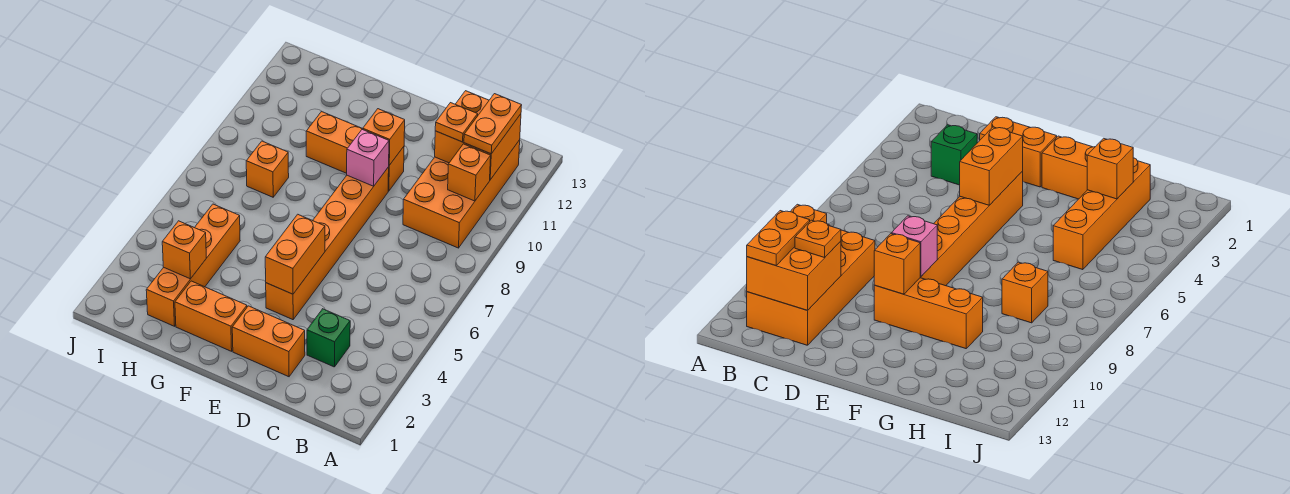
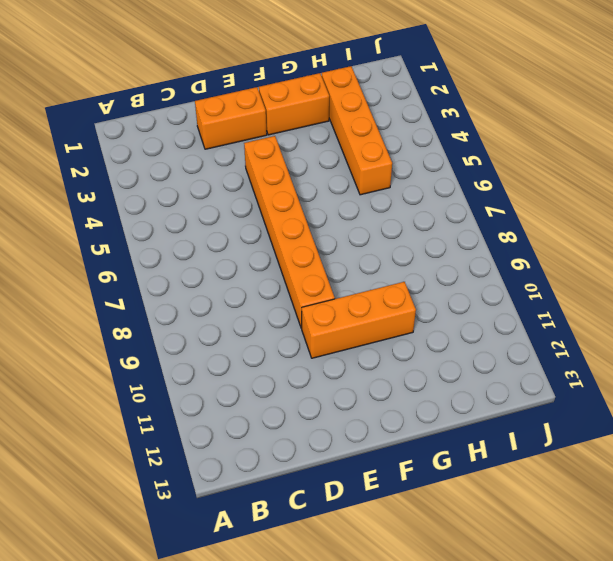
none -> orange brick B9:C12 level 1
none -> green brick C3 level 1
none -> orange brick H8 level 1

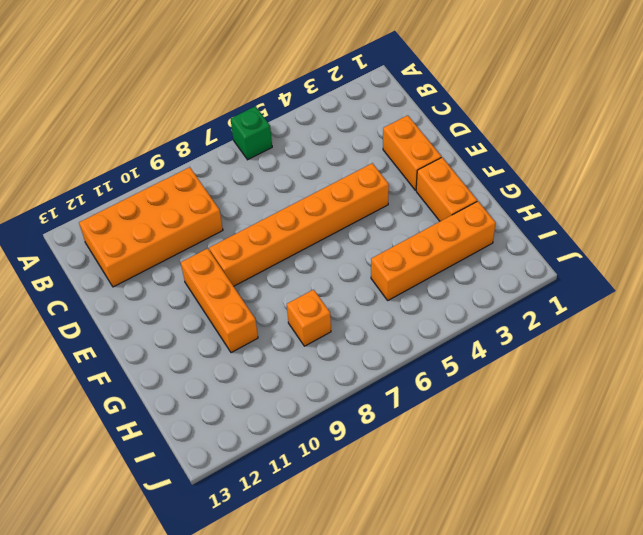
green brick A6 level 1 -> green brick C3 level 1
none -> orange brick B10 level 2
none -> orange brick B11:C12 level 2
none -> orange brick E4:E5 level 2

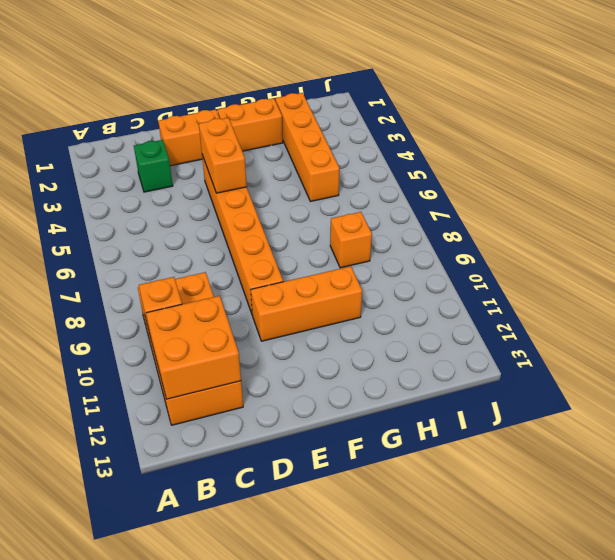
none -> pink brick E9 level 2
none -> orange brick E10 level 2
none -> orange brick H3 level 2

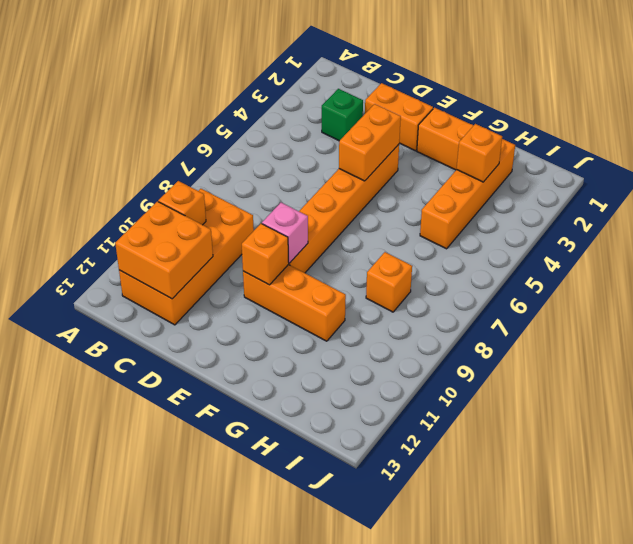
none -> orange plate B11:B12 level 3
none -> orange plate C11 level 3

